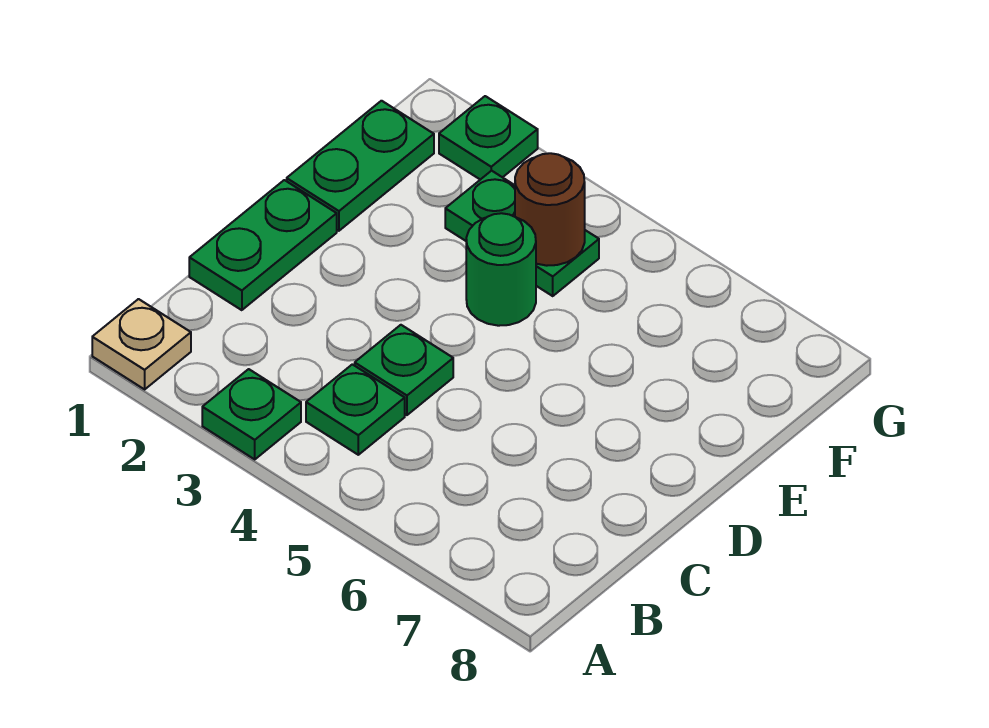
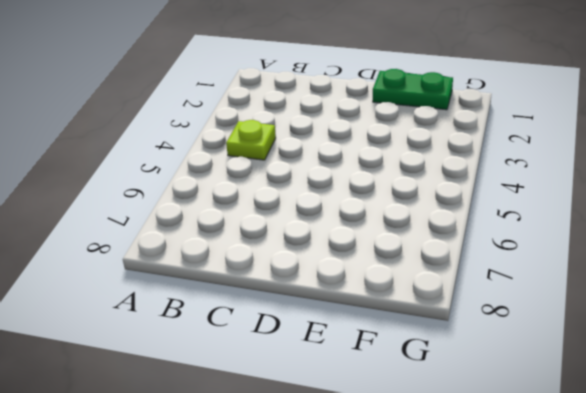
lime plate B4 level 1 -> green plate B4 level 1
none -> tan plate A1 level 1
none -> green plate A3 level 1

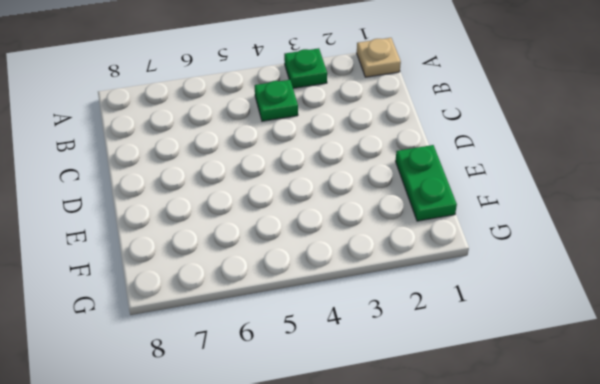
none -> green plate C1:D1 level 1
none -> green plate C4 level 1

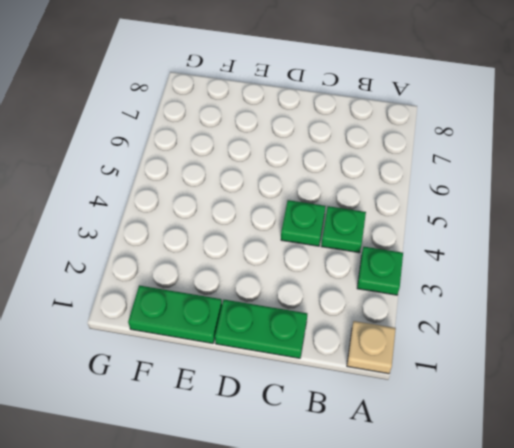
none -> green round brick E4 level 1
none -> green plate F3:F4 level 1

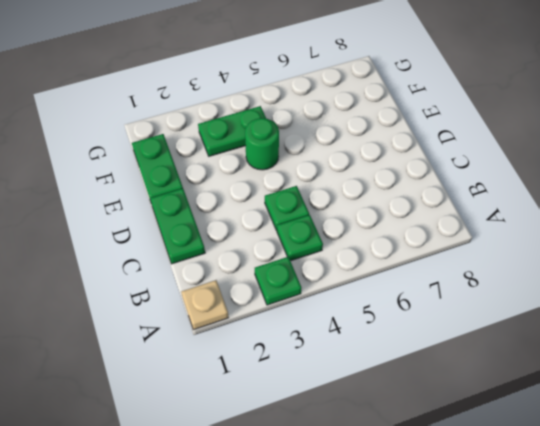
none -> green plate G2 level 1
none -> brown round brick F4 level 2

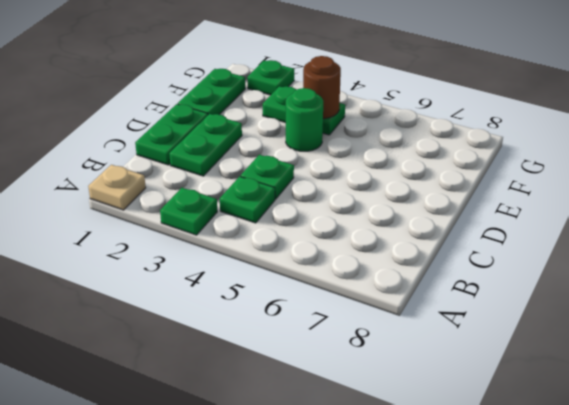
green plate C2:D2 level 1 -> none

